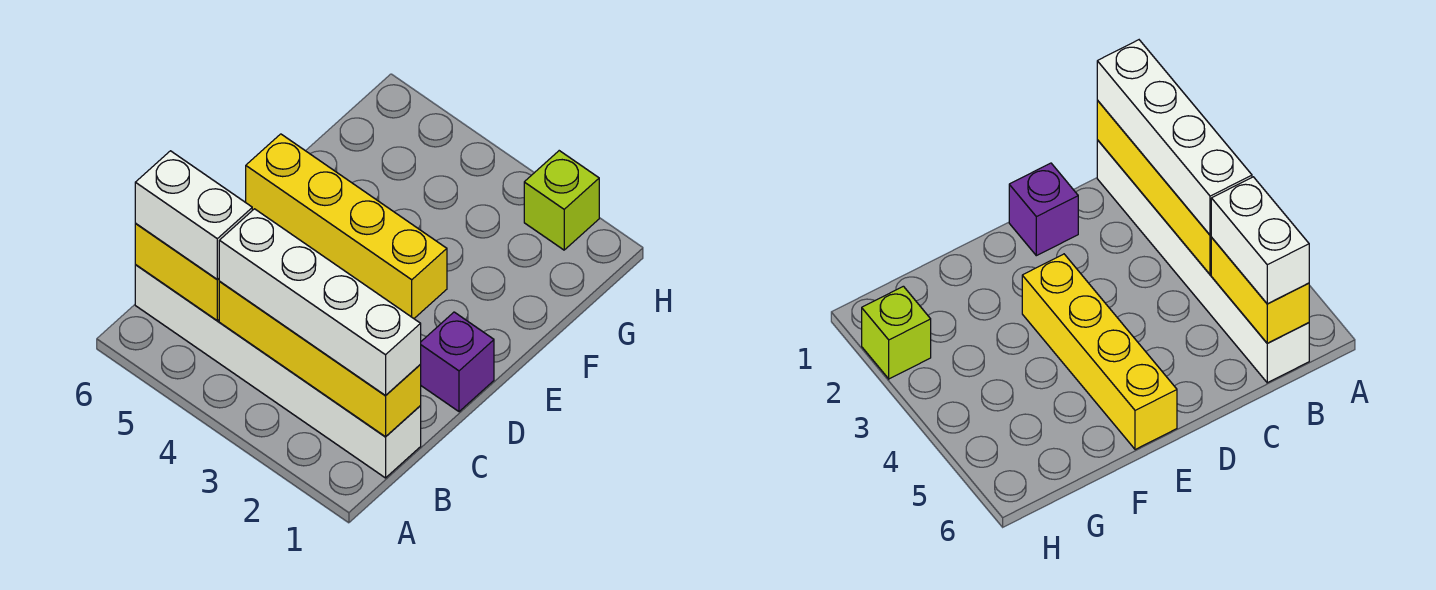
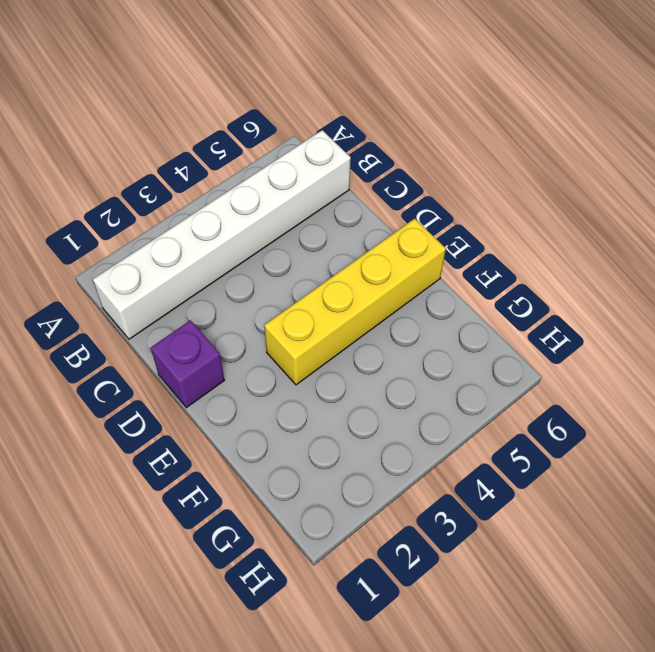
none -> lime brick H2 level 1
none -> yellow brick B1:B4 level 2

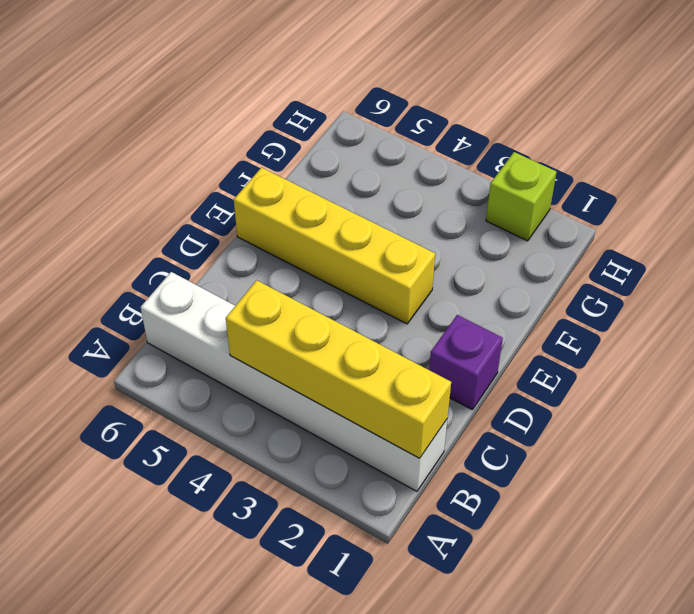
none -> yellow brick B5:B6 level 2
none -> white brick B1:B4 level 3

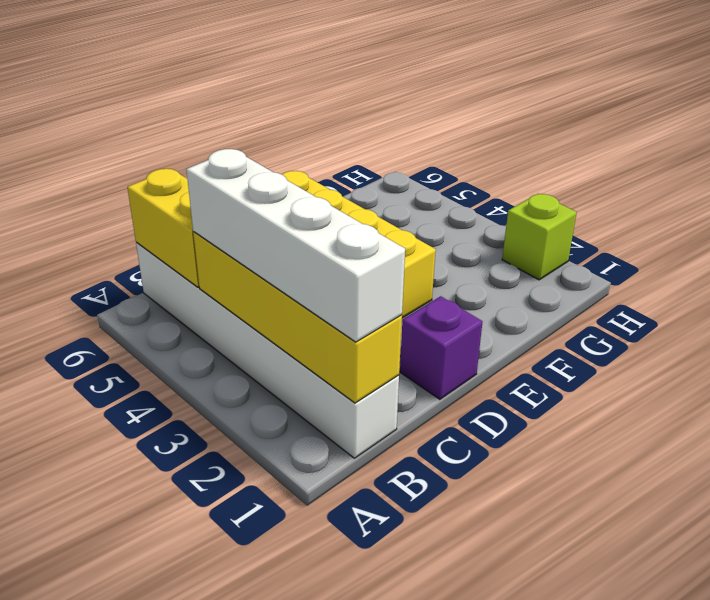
none -> white brick B5:B6 level 3

